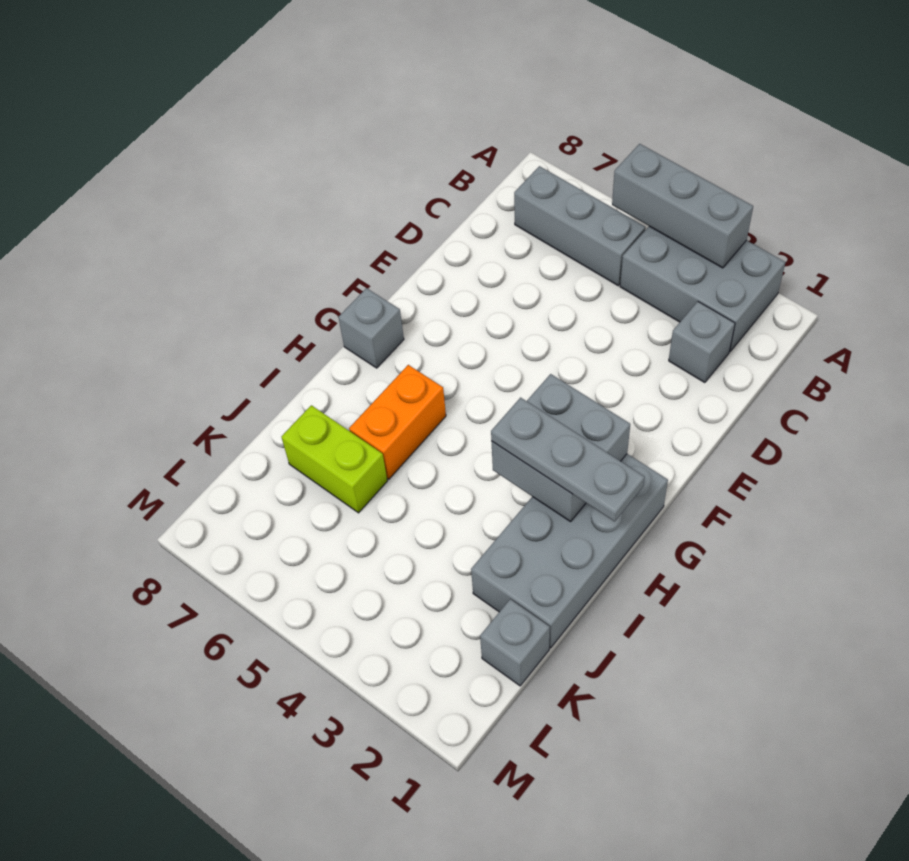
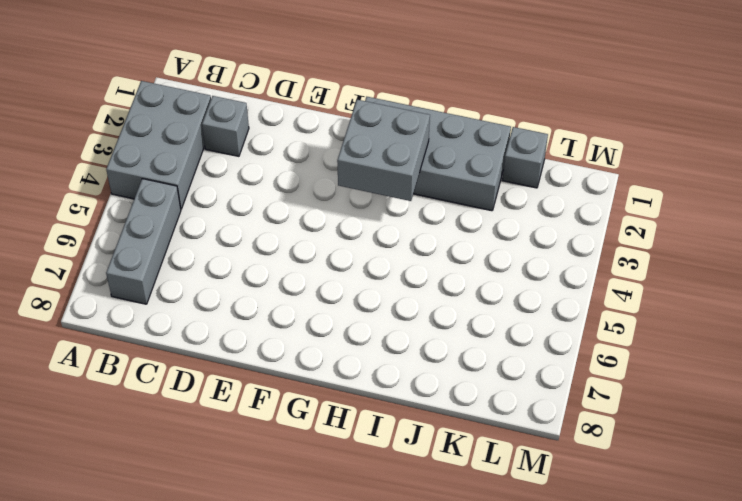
none -> grey brick G8 level 1
none -> orange brick H6:I6 level 1

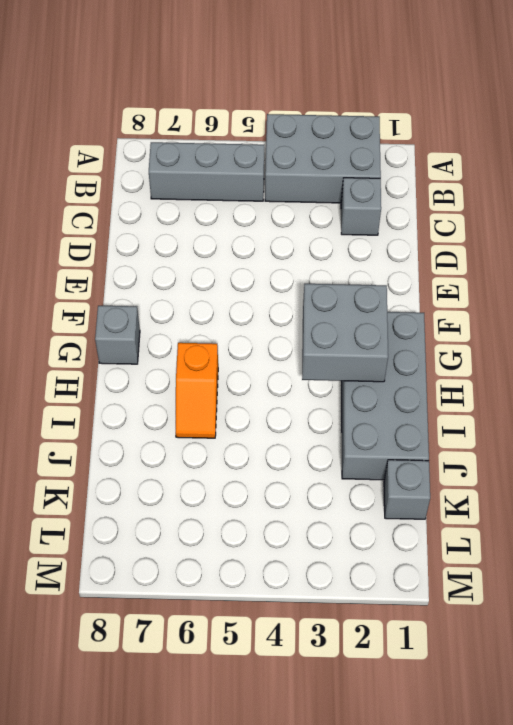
orange slope H6:I6 level 1 top H -> orange brick H6:I6 level 1
none -> lime brick J6:J7 level 1
none -> grey brick A3:A5 level 2

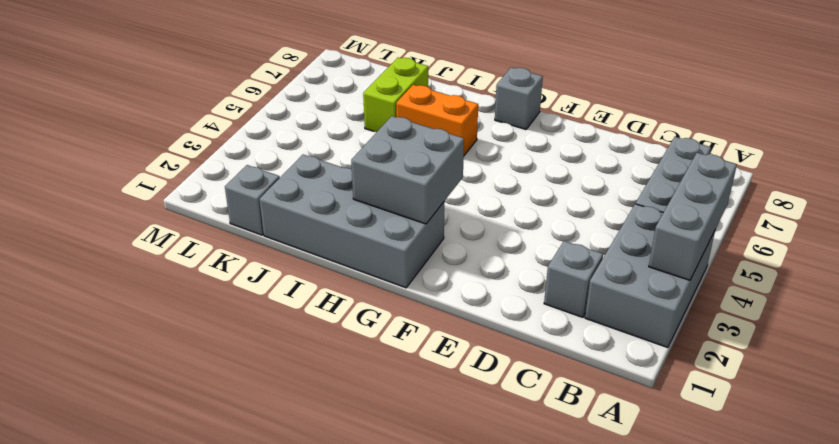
none -> grey plate H1:H3 level 3

